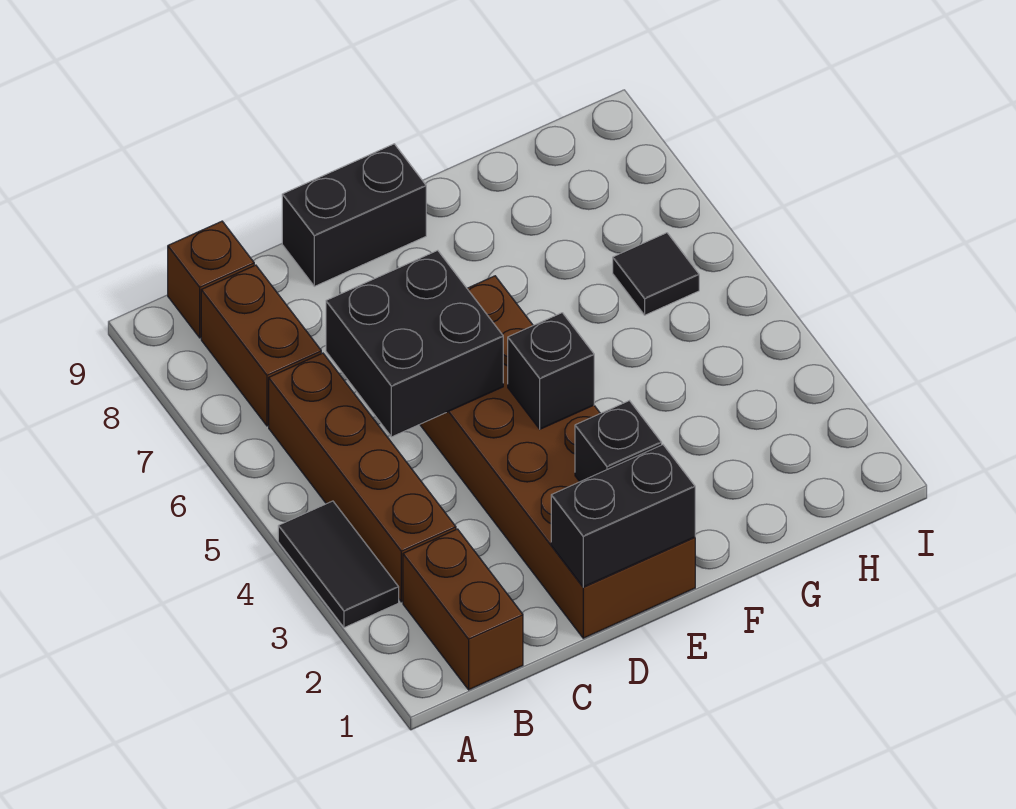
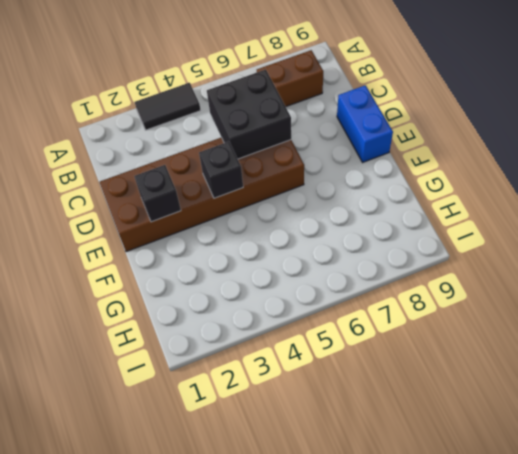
blue brick D9:E9 level 1 -> black brick D9:E9 level 1
none -> brown brick B1:B2 level 1
none -> brown brick B3:B6 level 1
none -> brown brick B9 level 1

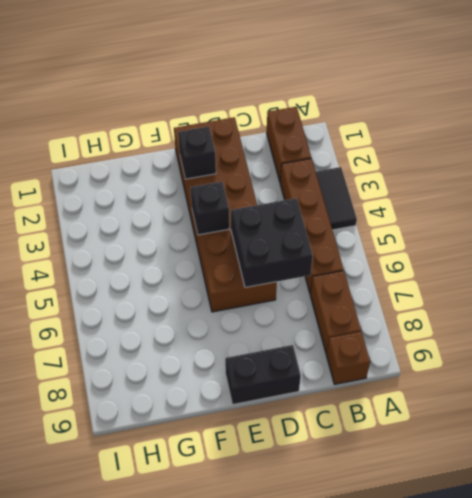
none -> black tile H6 level 1
none -> black brick D1:E1 level 2

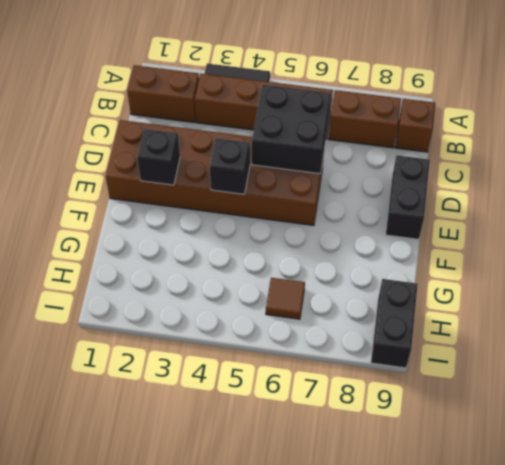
brown tile H6 level 1 -> black tile H6 level 1
black brick H9:I9 level 1 -> black brick D1:E1 level 2

